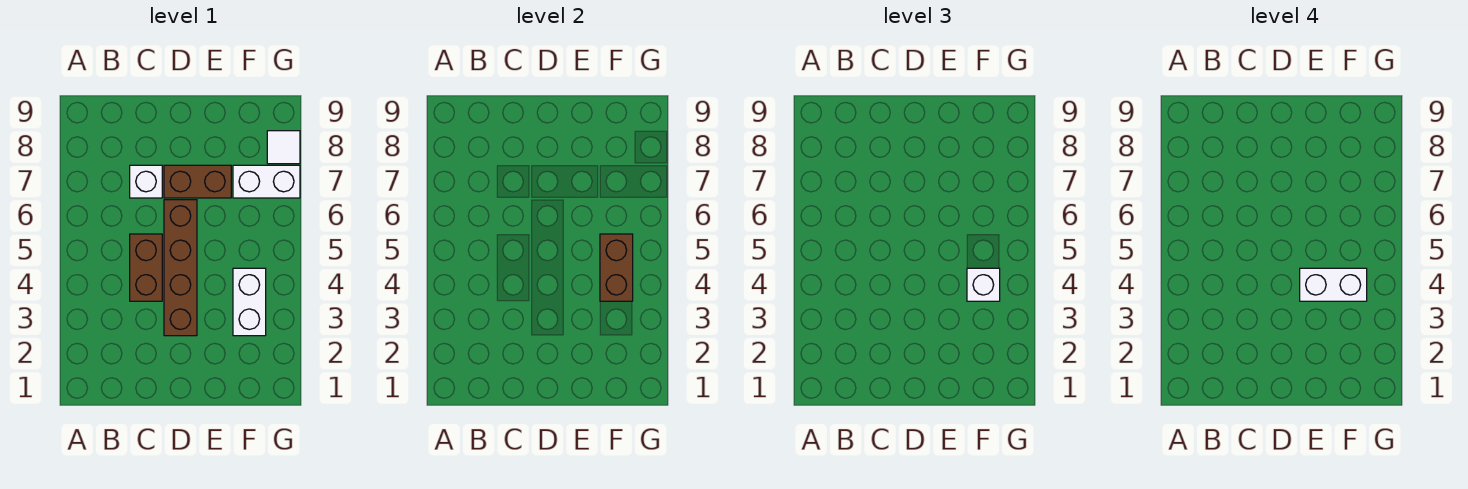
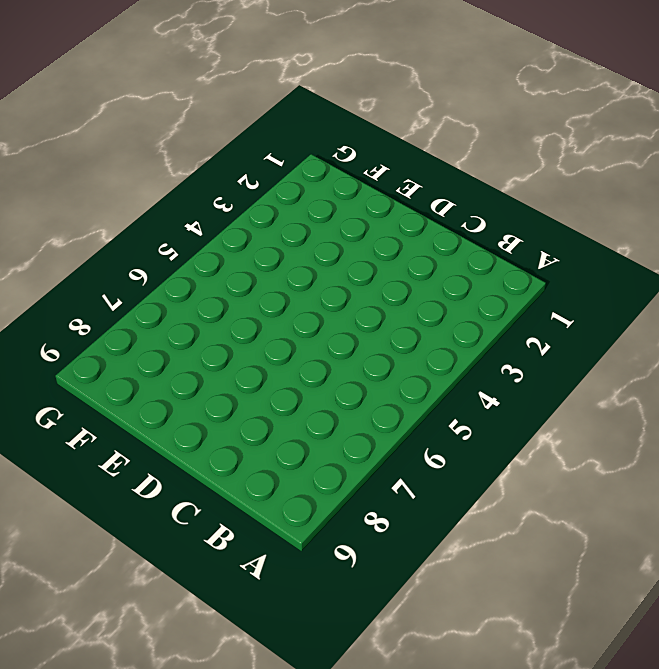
none -> brown brick C4:C5 level 1
none -> white brick C7 level 1

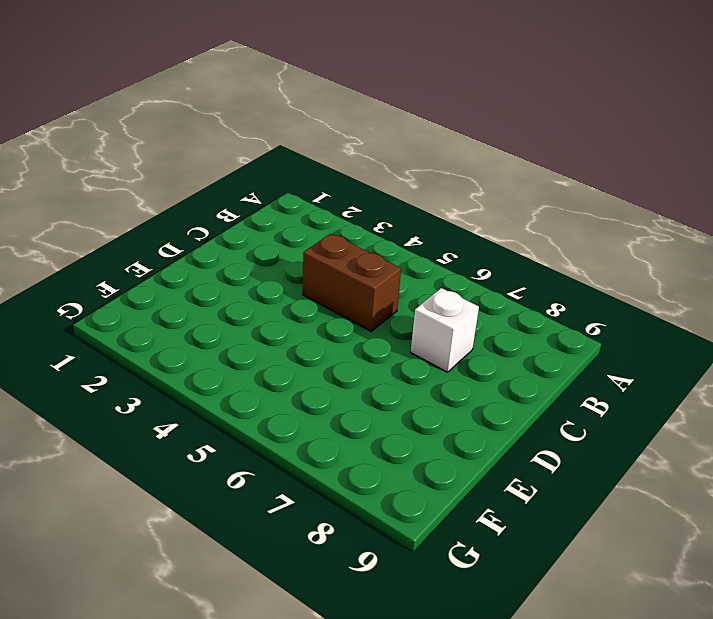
none -> brown brick D3:D6 level 1
none -> brown brick D7:E7 level 1

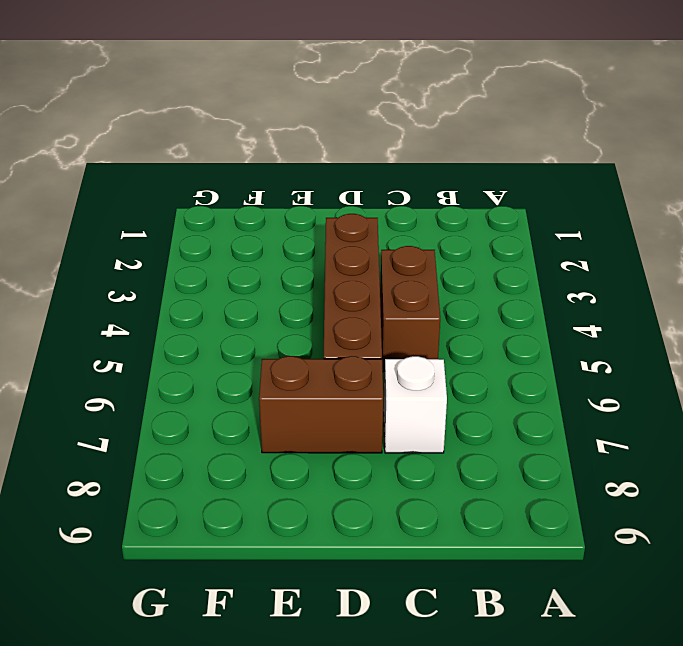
none -> white brick F3:F4 level 1
none -> white brick F7:G7 level 1

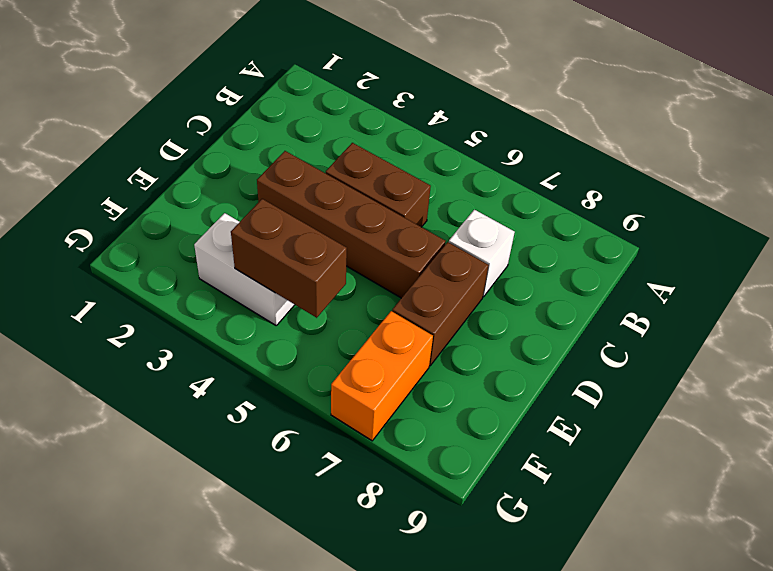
orange brick F7:G7 level 1 -> white brick F7:G7 level 1
none -> white tile G8 level 1
none -> white brick F4 level 3

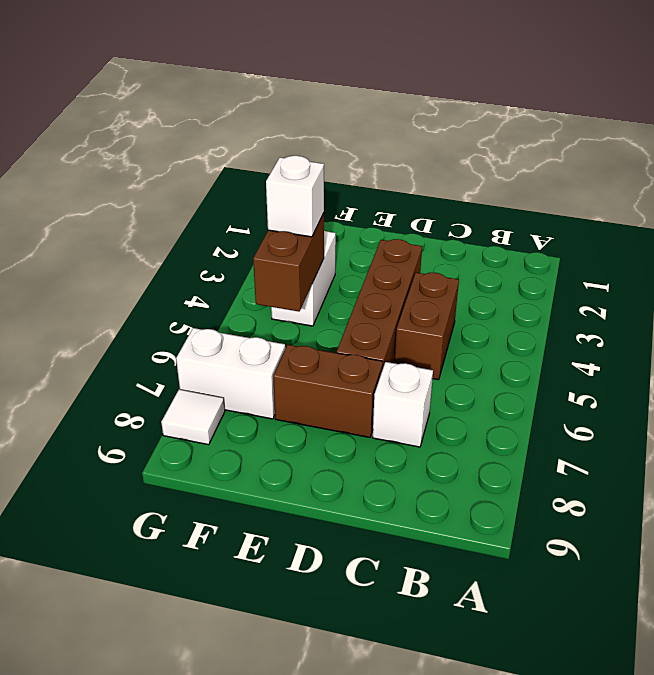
none -> white brick E4:F4 level 4

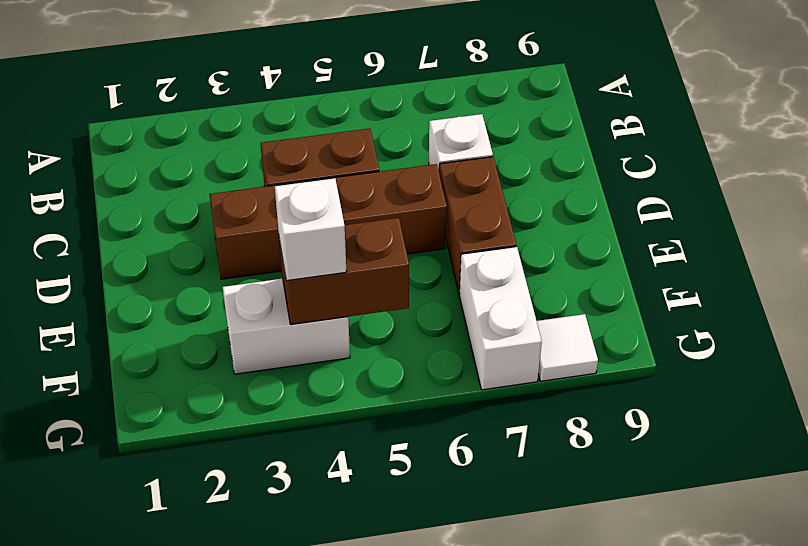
none -> white brick E4:F4 level 4

